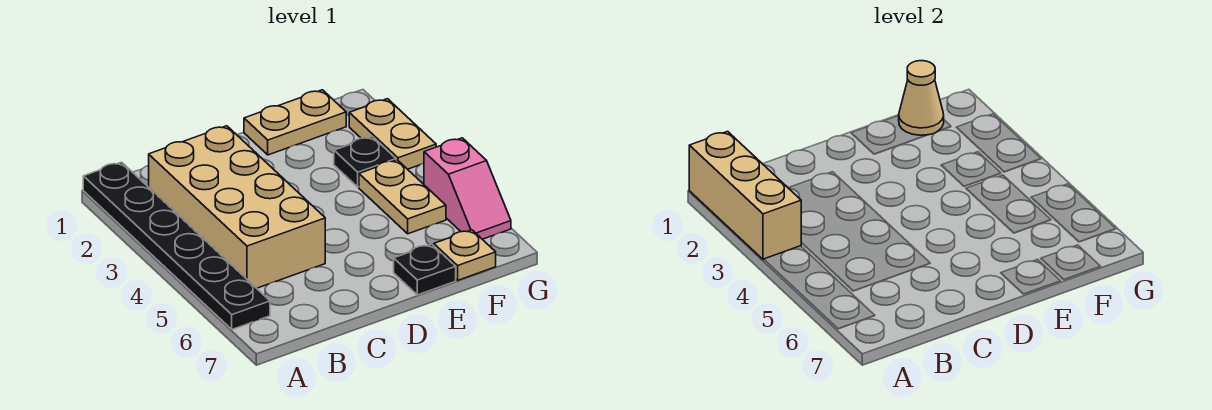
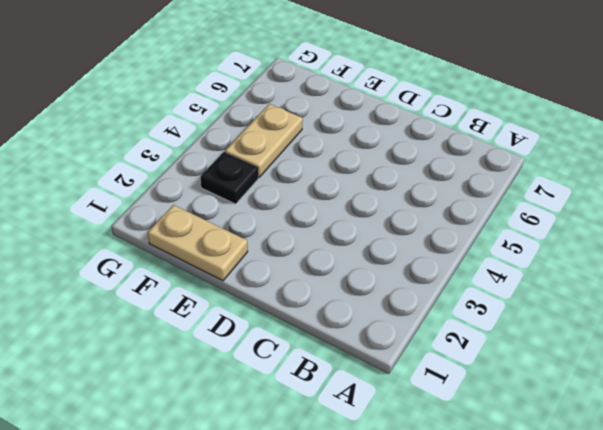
none -> black plate A1:A6 level 1
none -> tan brick B2:C5 level 1

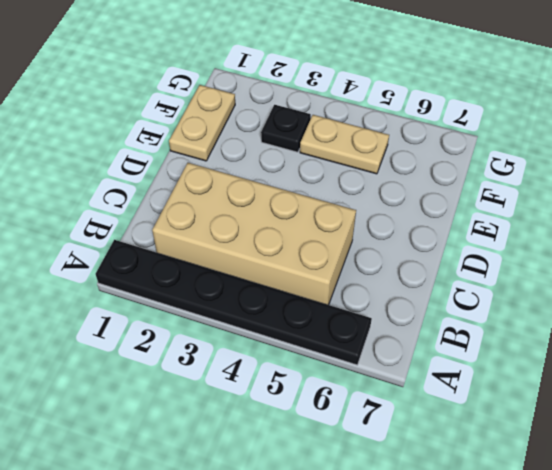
none -> black plate E7 level 1
none -> tan plate F7 level 1

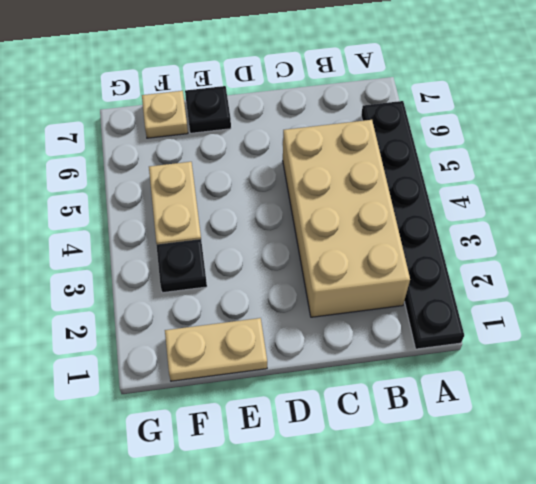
none -> tan plate G2:G3 level 1
none -> pink slope G5:G6 level 1 top 5

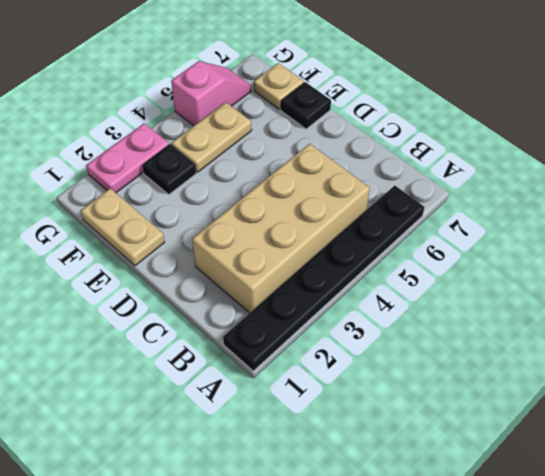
pink plate G2:G3 level 1 -> tan plate G2:G3 level 1
none -> tan brick A1:A3 level 2
none -> tan cone F1 level 2

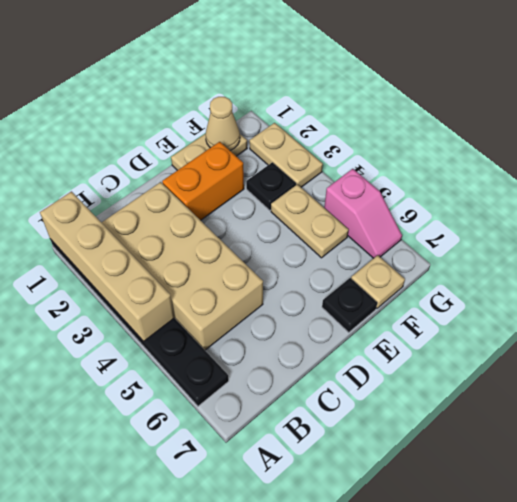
tan brick A1:A4 level 2 -> tan brick A1:A3 level 2
orange brick D2:E2 level 1 -> none

